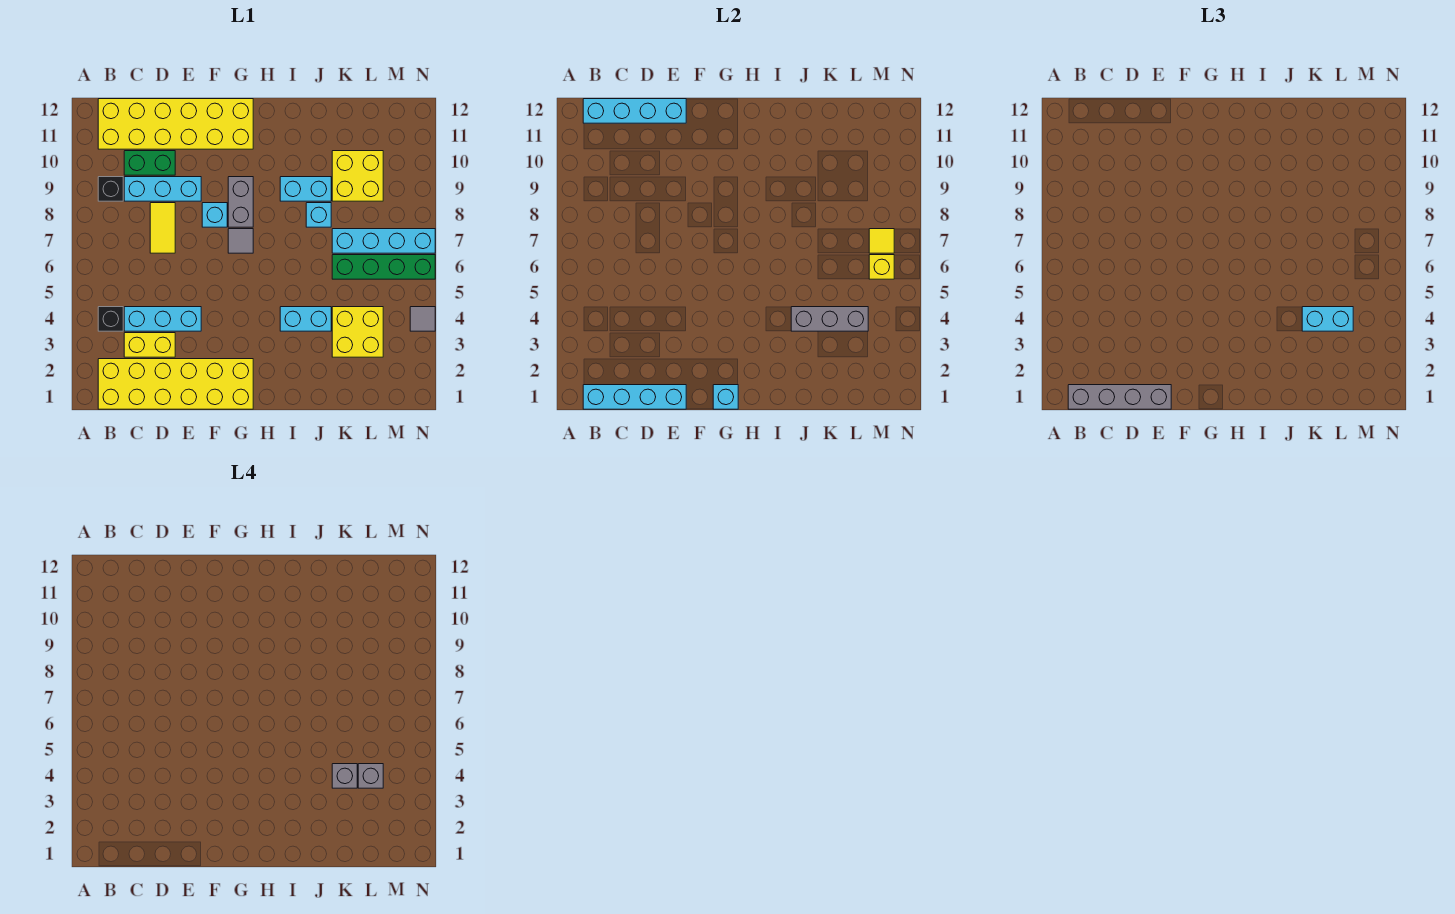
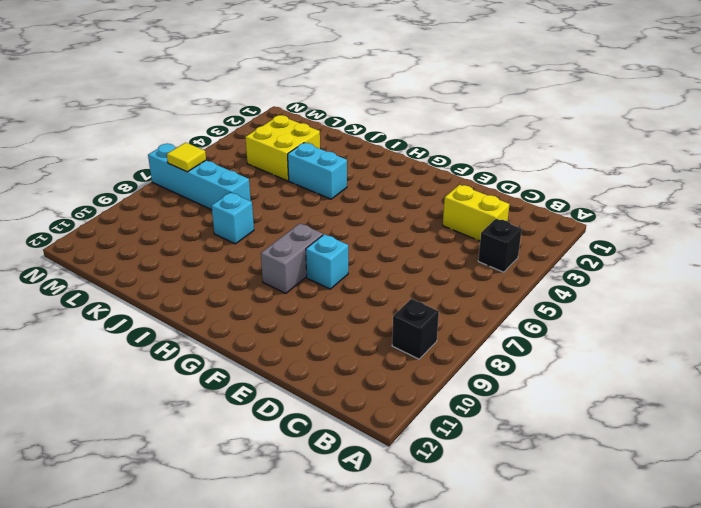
none -> yellow brick B1:G2 level 1
none -> yellow brick B11:G12 level 1
none -> cyan brick C4:E4 level 1
none -> cyan brick C9:E9 level 1

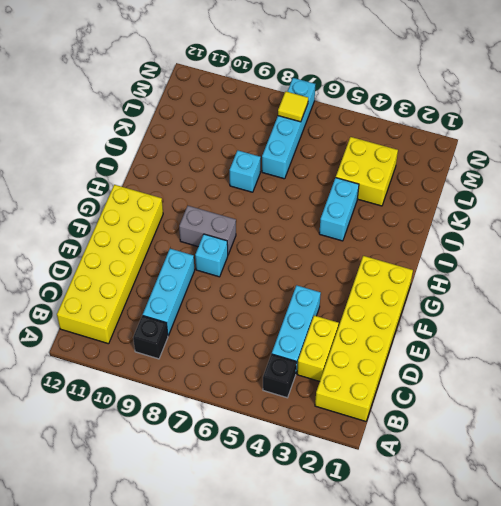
none -> green brick C10:D10 level 1
none -> yellow tile D7:D8 level 1
none -> grey tile G7 level 1
none -> cyan brick I9:J9 level 1

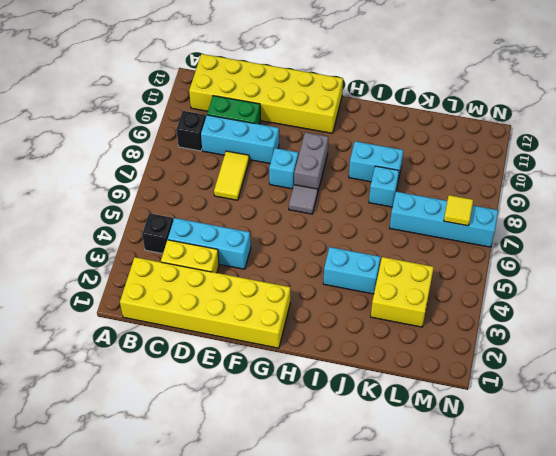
none -> green brick K6:N6 level 1
none -> yellow brick K9:L10 level 1
none -> grey tile N4 level 1
none -> cyan brick B1:E1 level 2

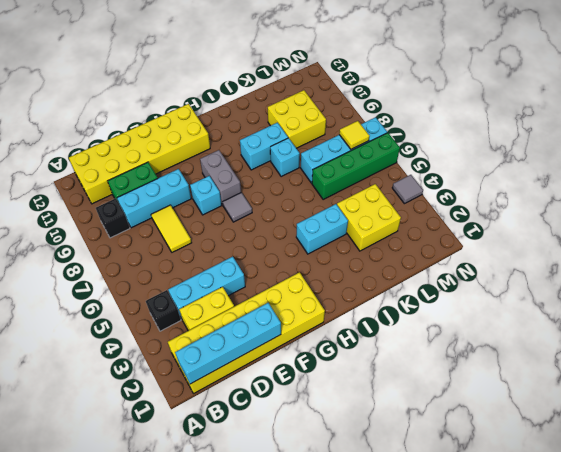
none -> cyan brick B12:E12 level 2
none -> cyan brick G1 level 2
none -> grey brick J4:L4 level 2
none -> yellow brick M6 level 2

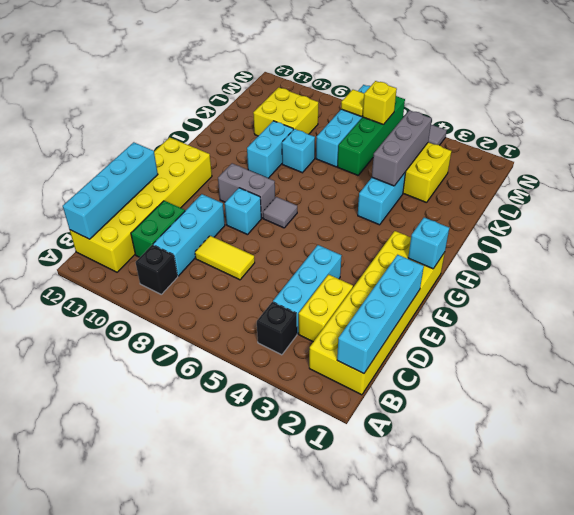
none -> grey brick B1:E1 level 3
none -> cyan brick K4:L4 level 3
none -> grey brick K4 level 4
none -> grey brick L4 level 4

